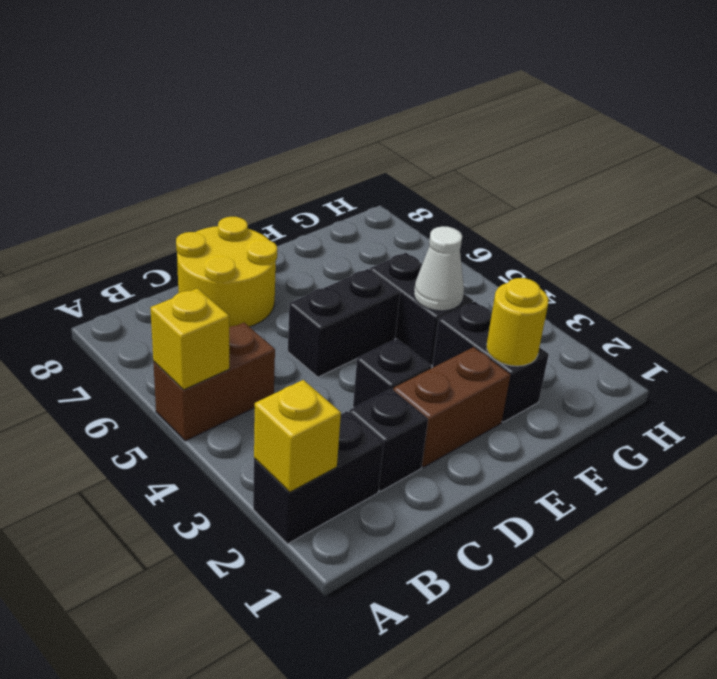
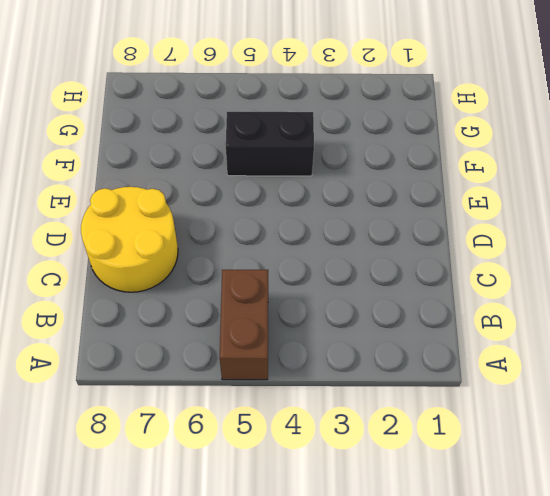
none -> black brick A2:B2 level 1
none -> black brick C2 level 1
none -> brown brick D2:E2 level 1

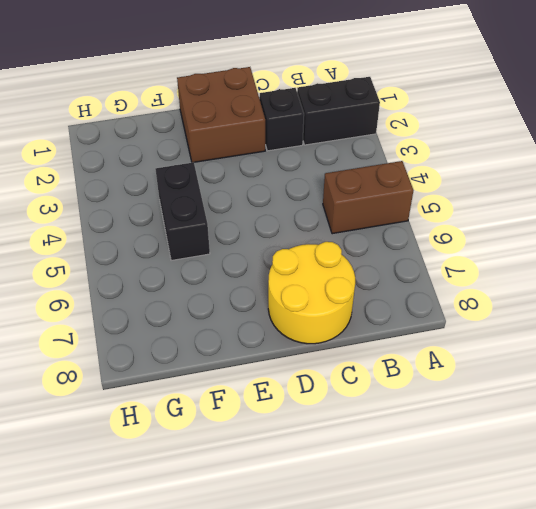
brown brick D1:E2 level 1 -> brown brick D2:E2 level 1
none -> black brick D3 level 1
none -> black brick D5:E5 level 1
none -> black brick F2:F3 level 1

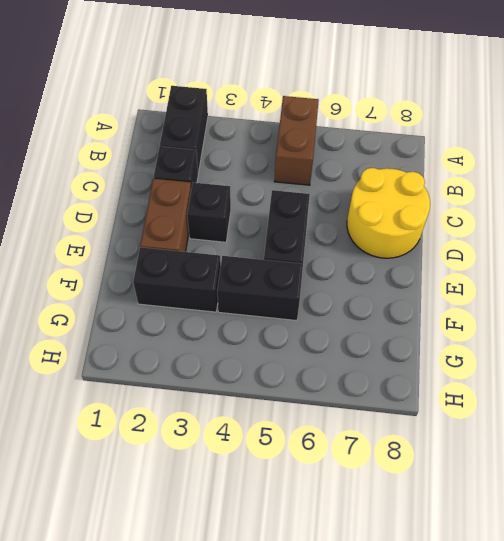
none -> yellow brick A2 level 2
none -> yellow brick A5 level 2
none -> yellow round brick F2 level 2

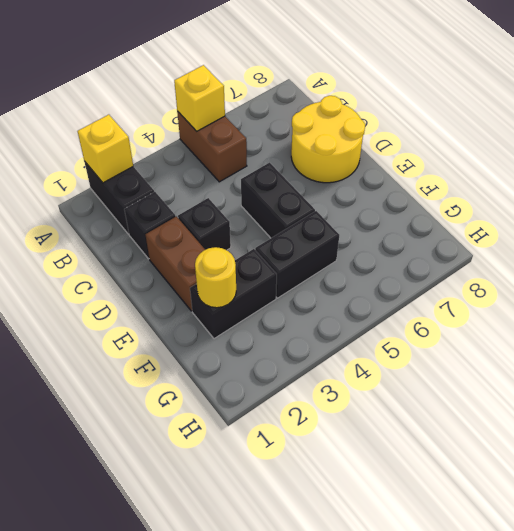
none -> white cone F4 level 2

